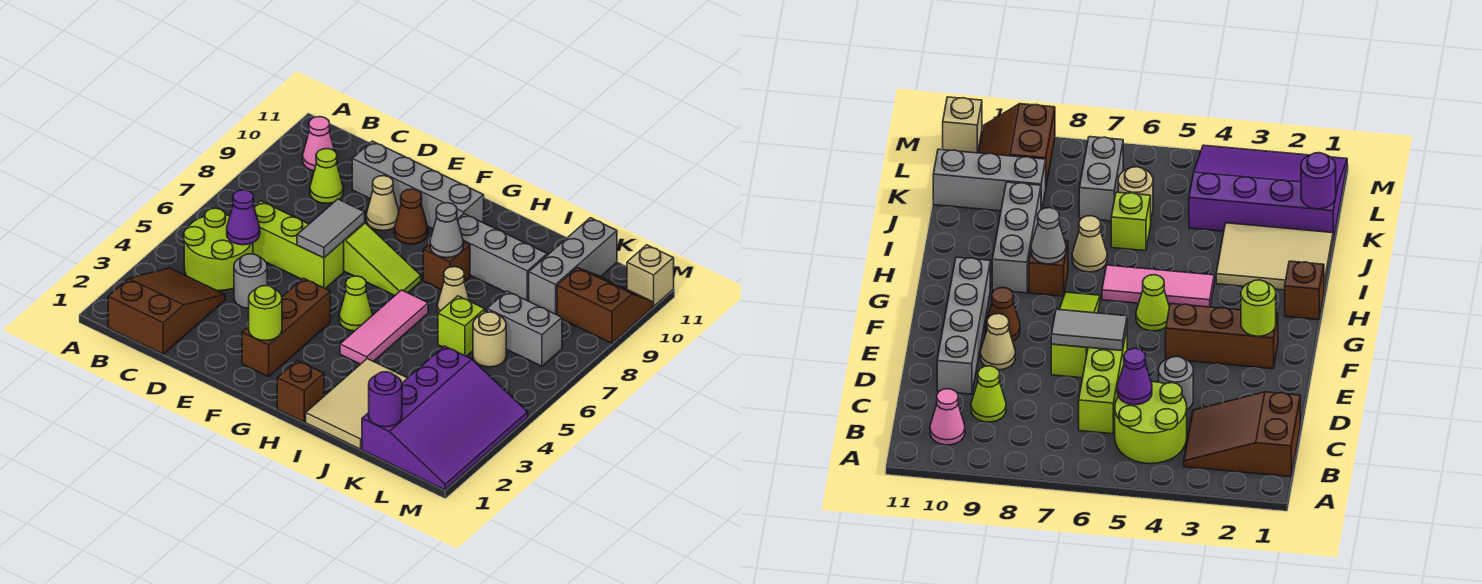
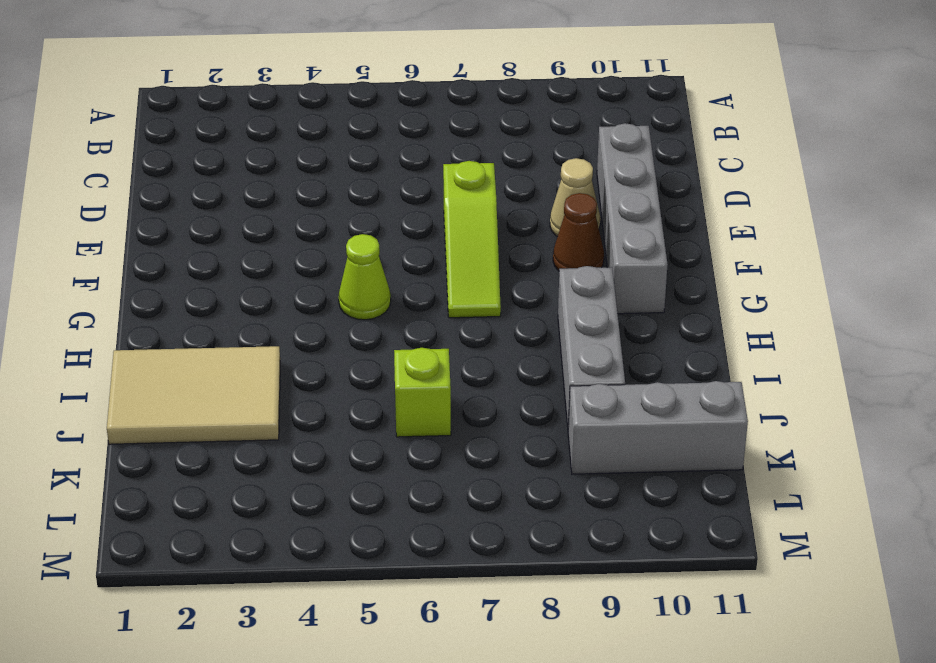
none -> brown slope B1:C3 level 1 top 1
none -> lime round brick B4:C5 level 1
none -> pink cone B10 level 1
none -> lime brick C6:E6 level 1

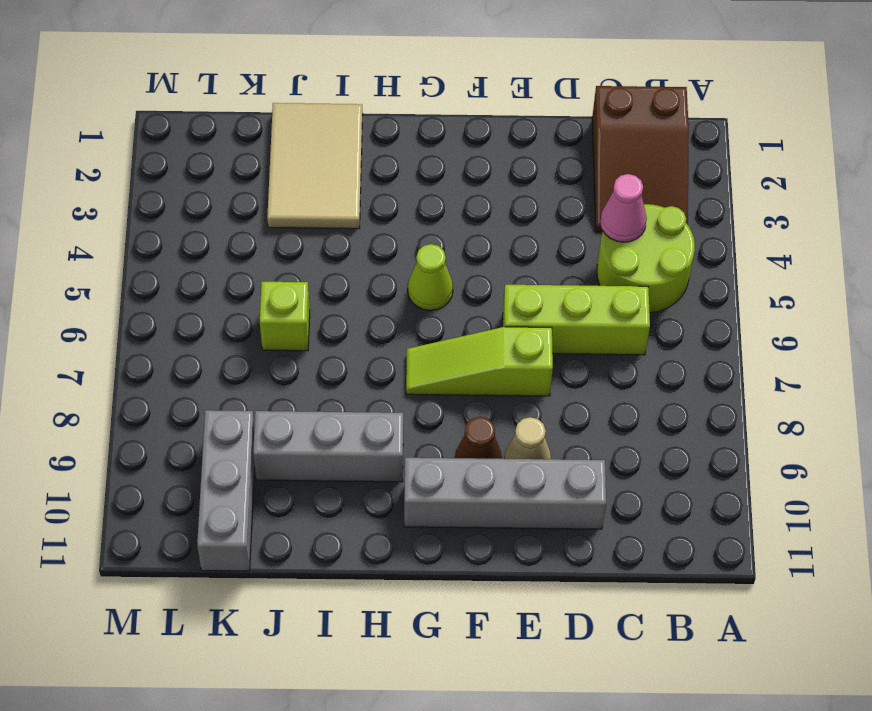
pink cone C4 level 2 -> pink cone B10 level 1
none -> lime cone C9 level 1
none -> grey round brick D4 level 1
none -> brown brick F2:F4 level 1
none -> brown brick H1 level 1

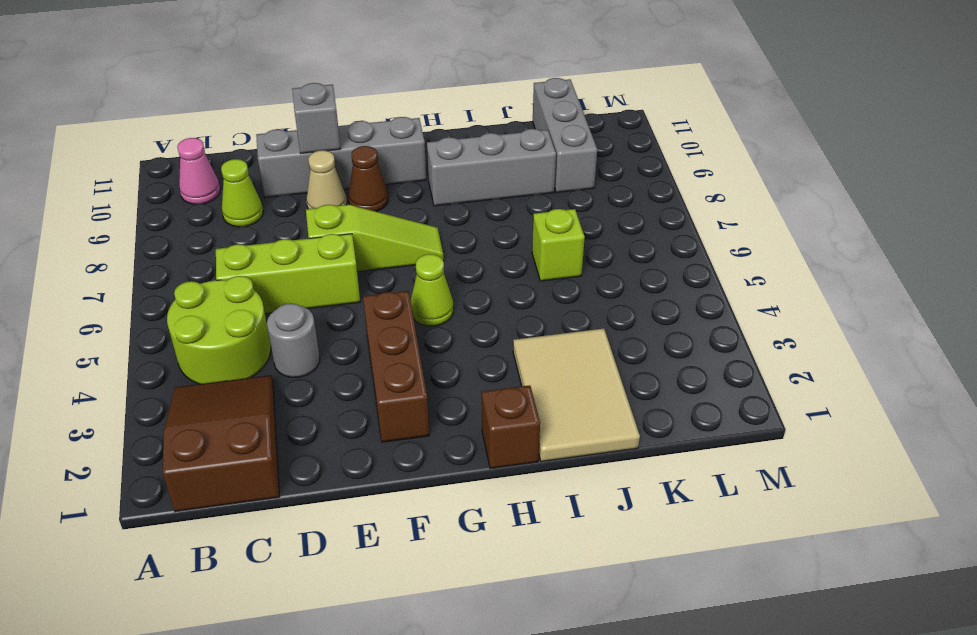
grey brick E10 level 2 -> none
none -> pink tile H4:H6 level 1
none -> brown brick H8 level 1
none -> tan cone I7 level 1
none -> purple slope K1:M4 level 1 top K

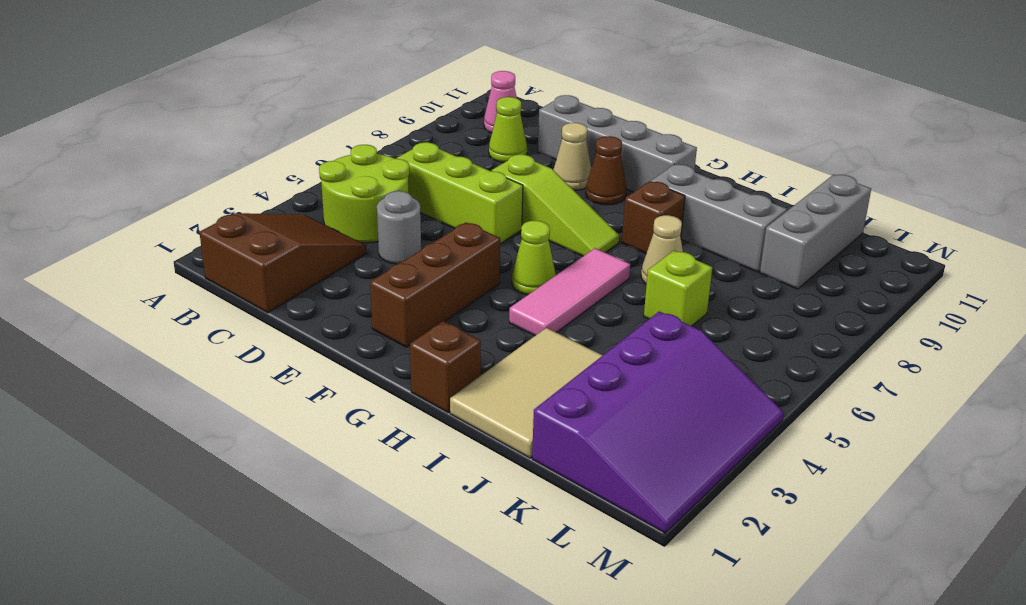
none -> tan round brick K6 level 1
none -> grey brick K7:L7 level 1
none -> brown slope L9:M10 level 1 top 9
none -> tan brick M11 level 1

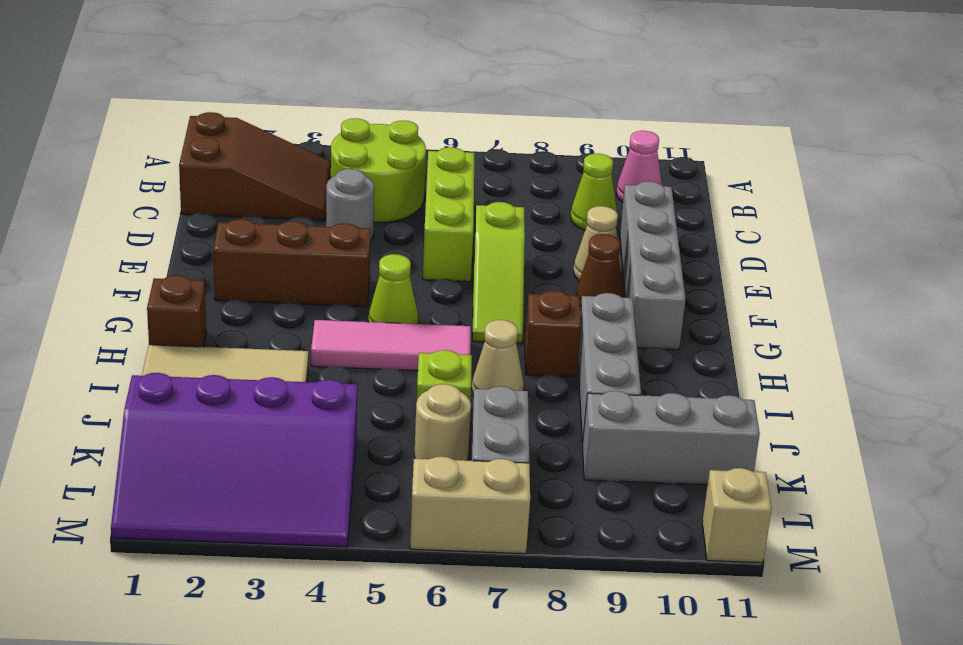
tan brick M6:M7 level 1 -> none
none -> brown slope L9:M10 level 1 top 9
none -> purple cone C5 level 2
none -> grey tile E6:E7 level 2
none -> lime round brick F2 level 2

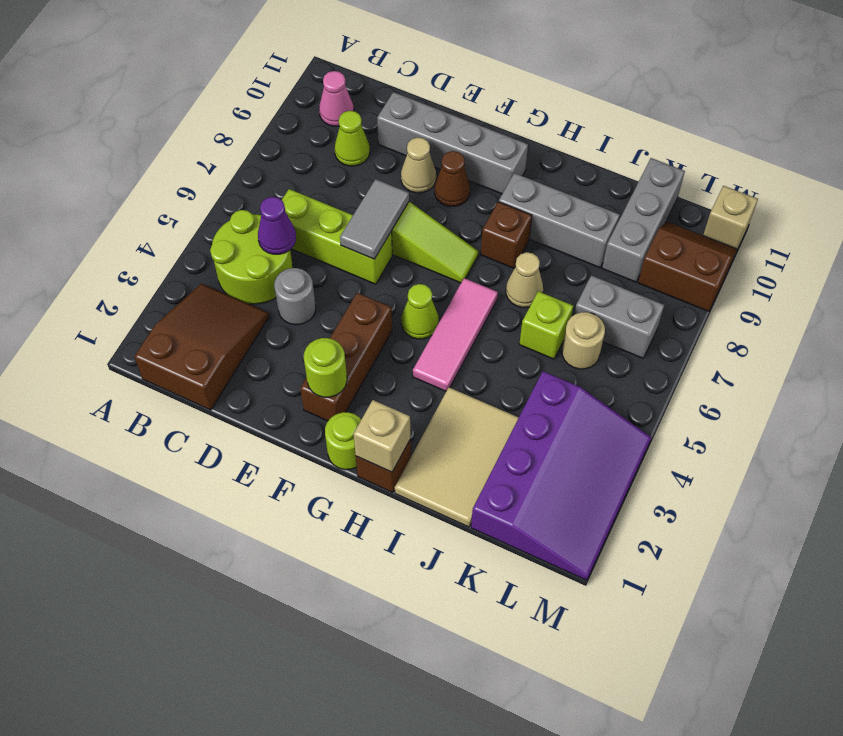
lime round brick G1 level 1 -> none
tan brick H1 level 2 -> none
none -> grey cone H8 level 2
none -> purple round brick K1 level 2

